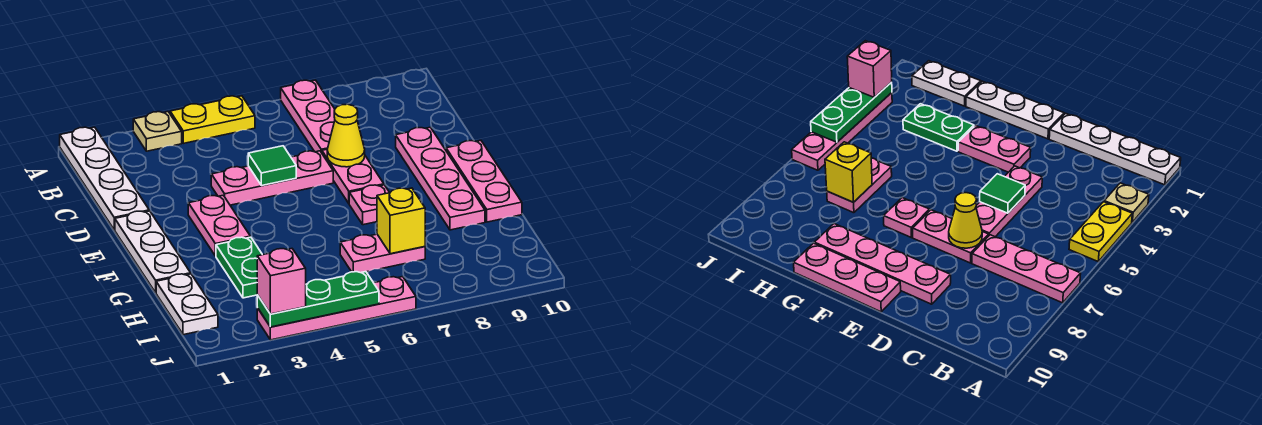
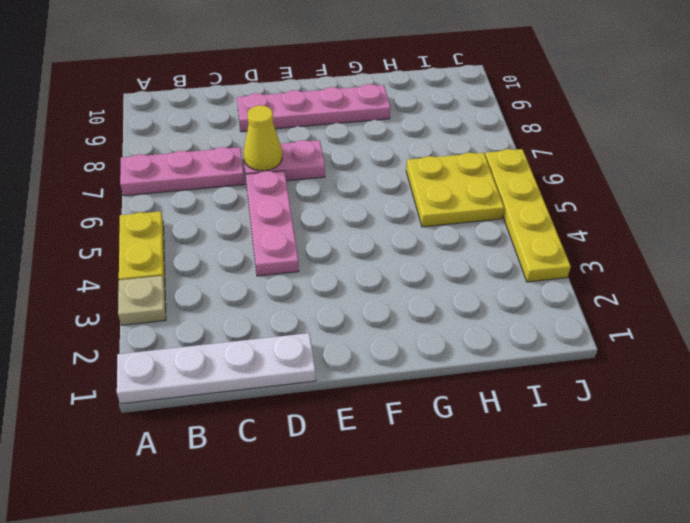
yellow plate H5:I6 level 1 -> pink plate H6:H7 level 1
yellow plate J3:J6 level 1 -> pink plate J3:J6 level 1
none -> white plate E1:G1 level 1
none -> pink plate E3:F3 level 1
none -> pink plate E10:G10 level 1

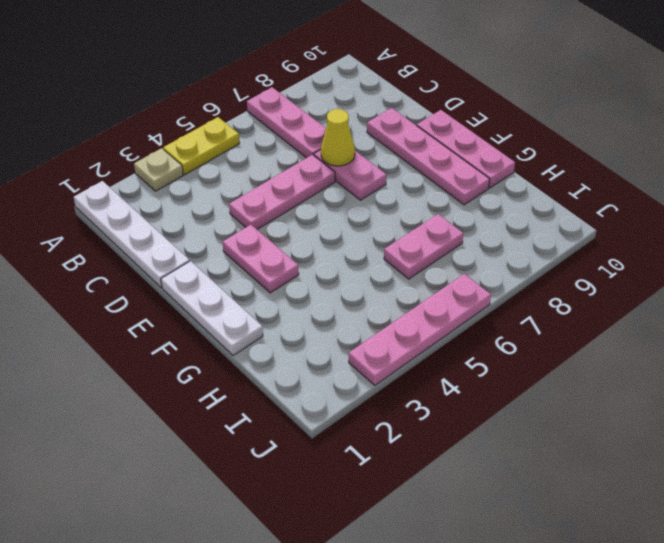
none -> pink plate F7 level 1
none -> green plate G3:H3 level 1
none -> white plate H1:I1 level 1

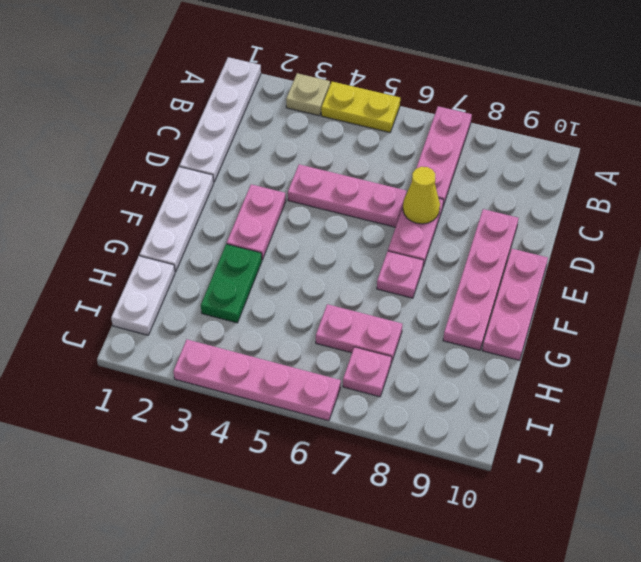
pink plate I7 level 1 -> none
none -> green tile D5 level 2
none -> yellow brick H7 level 2
none -> green plate J3:J5 level 2

